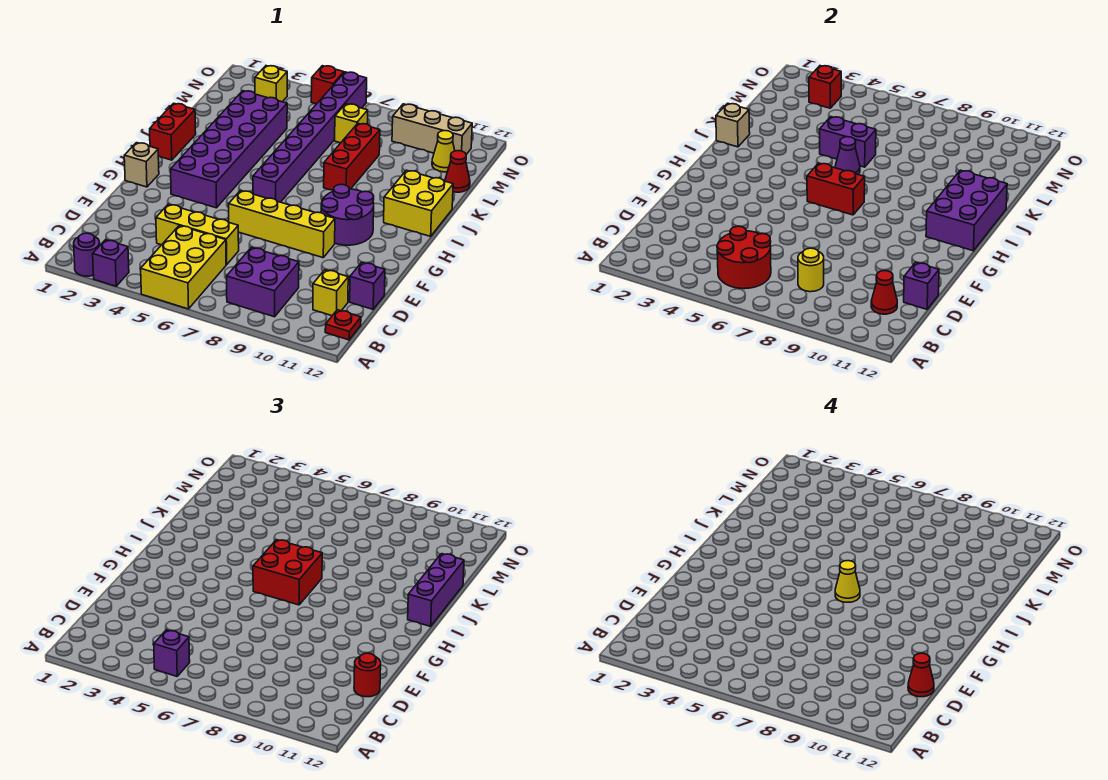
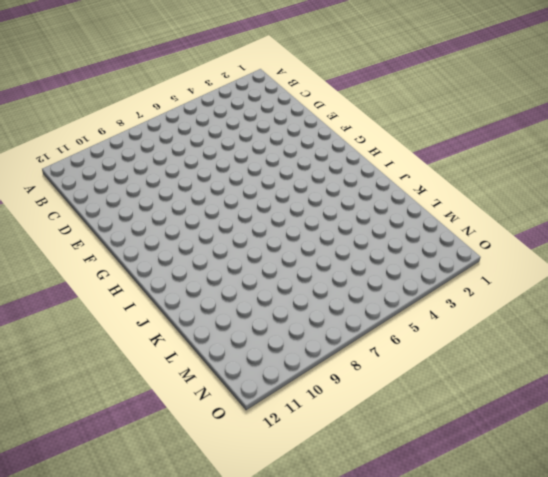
none -> purple round brick A2 level 1
none -> purple brick A3 level 1
none -> yellow brick A5:C6 level 1
none -> purple brick B8:C9 level 1

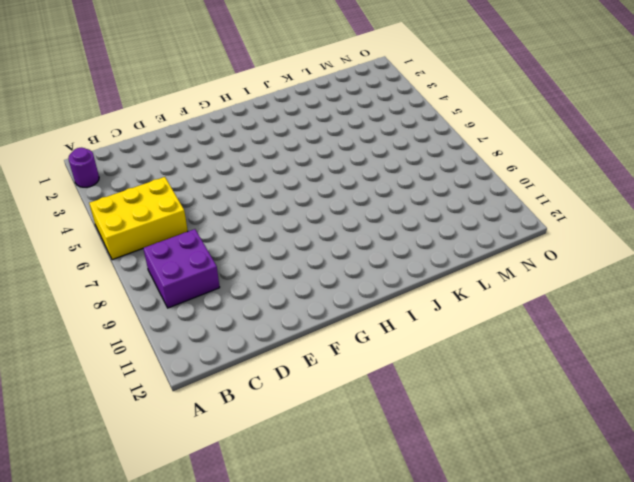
none -> purple brick A3 level 1
none -> red plate B12 level 1
none -> yellow brick C11 level 1
none -> yellow brick D4:D6 level 1

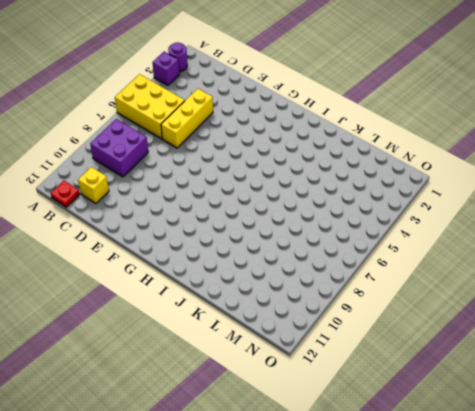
none -> purple brick D12 level 1
none -> yellow brick F6:F9 level 1
none -> tan brick G1 level 1
none -> purple brick G3:L4 level 1

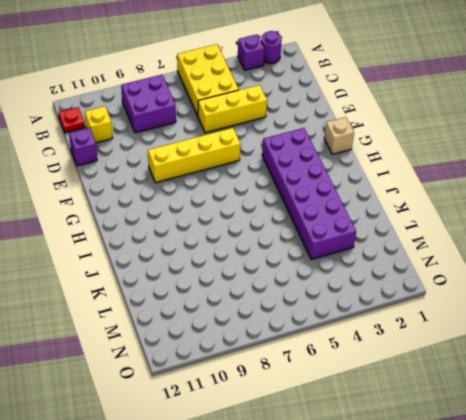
none -> purple round brick G9:H10 level 1
none -> purple brick H6:O6 level 1
none -> red brick I1:J1 level 1
none -> yellow brick I11:J12 level 1

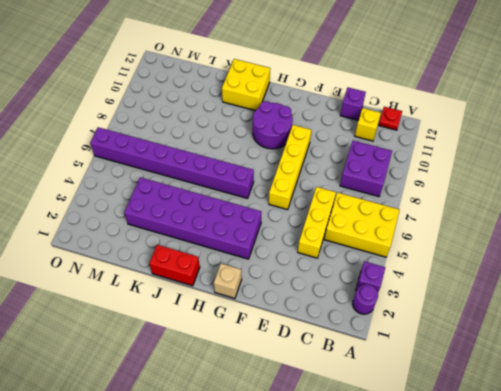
none -> red brick J8:L8 level 1
none -> red cone L12 level 1
none -> yellow brick M7 level 1
none -> yellow cone M11 level 1

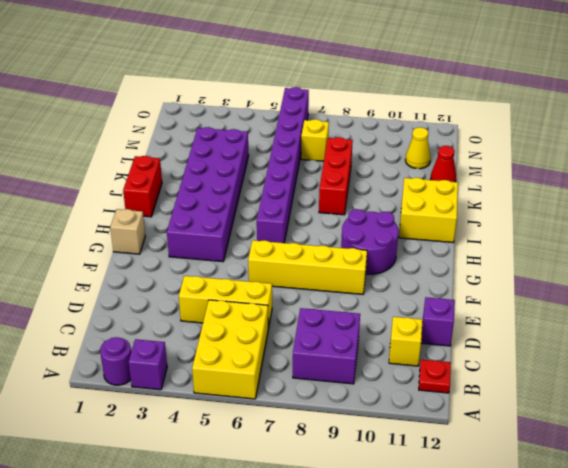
none -> yellow brick N3 level 1
none -> tan brick N9:N11 level 1
none -> red brick O5 level 1
none -> red round brick B5:C6 level 2

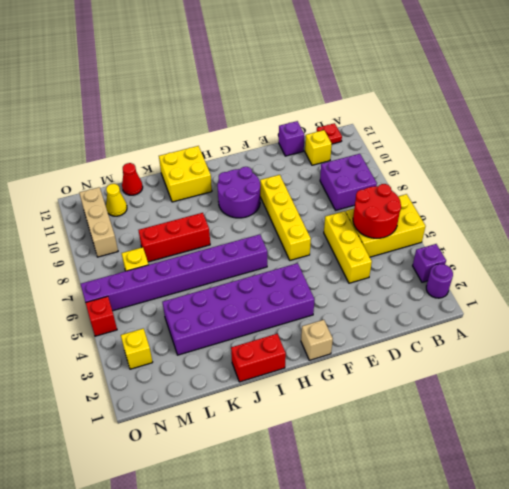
none -> yellow round brick C8 level 2
none -> red cone C11 level 2
none -> purple brick D12 level 2
none -> red brick H6:H7 level 2

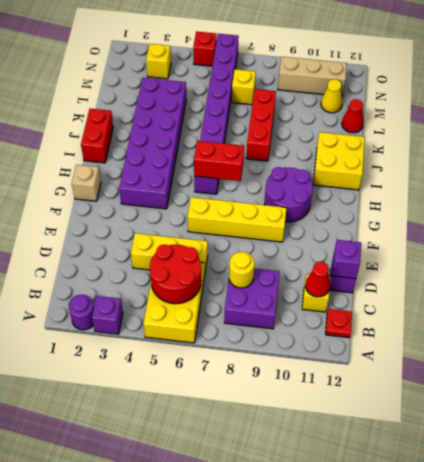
none -> purple brick H11:J12 level 2
none -> tan brick J1 level 2
none -> purple cone J6 level 2
none -> purple brick K5:K6 level 2

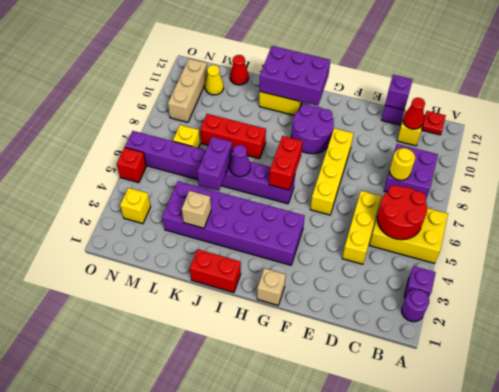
tan brick K3 level 2 -> tan brick J1 level 2
none -> red brick N3 level 2
none -> purple brick B5 level 3
none -> red round brick D12 level 3
none -> red brick H6:I7 level 3

